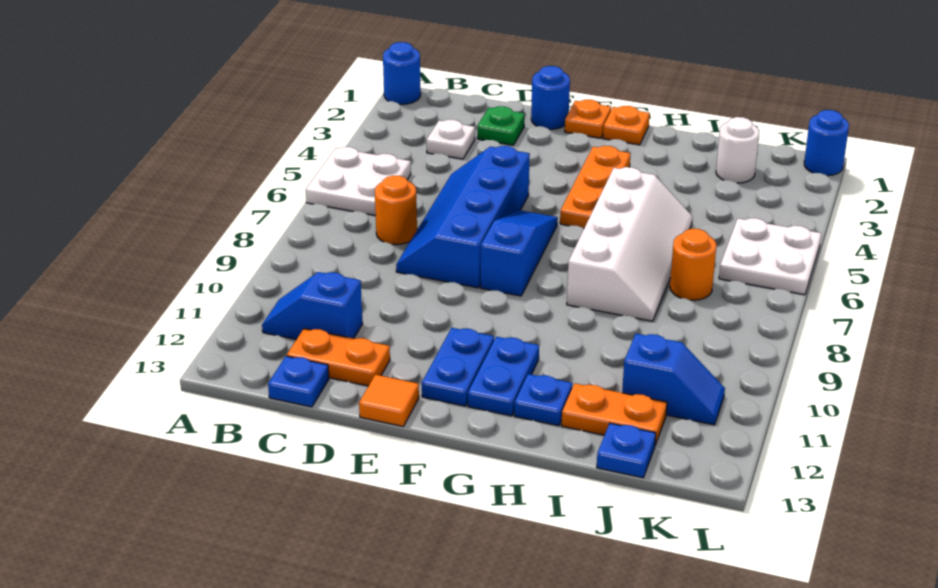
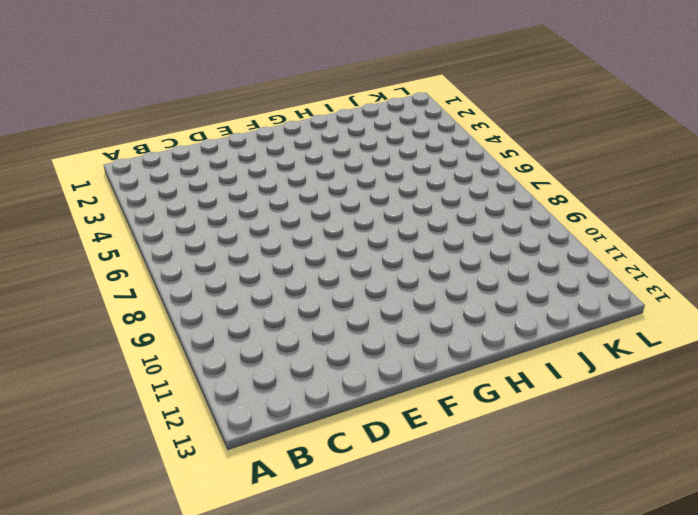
none -> blue round brick A1 level 1
none -> white plate A5:B6 level 1
none -> blue slope B11:C11 level 1 top C

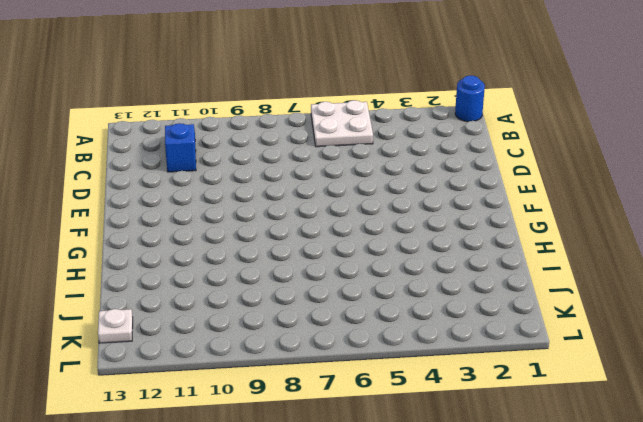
white plate K13 level 1 -> white plate C3 level 1
none -> orange round brick C7 level 1
none -> orange plate C12:D12 level 1
none -> blue plate C13 level 1

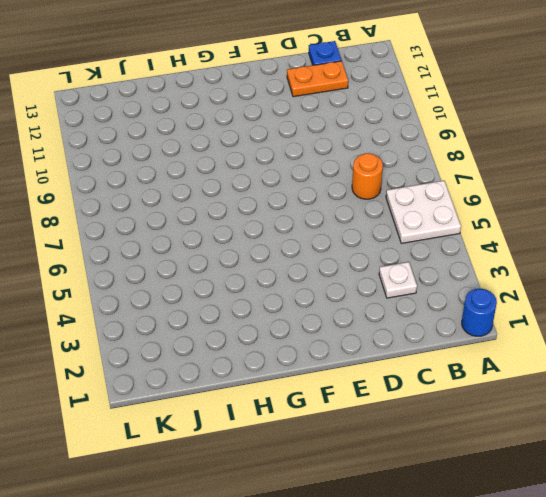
none -> blue slope B11:C11 level 1 top C
none -> green plate D2 level 1
none -> blue slope D5:E8 level 1 top E

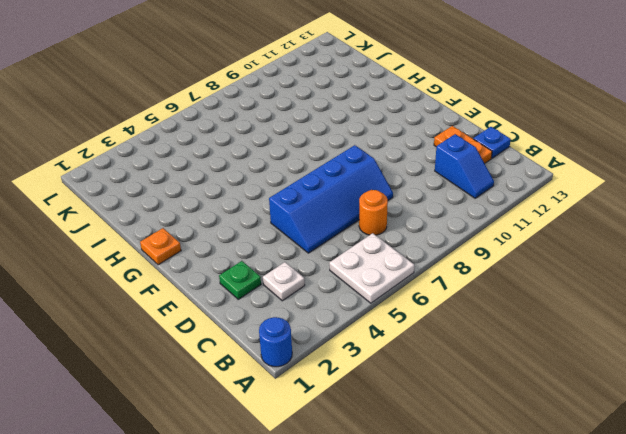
none -> blue round brick E1 level 1
none -> orange tile E13 level 1
none -> orange plate F1 level 1

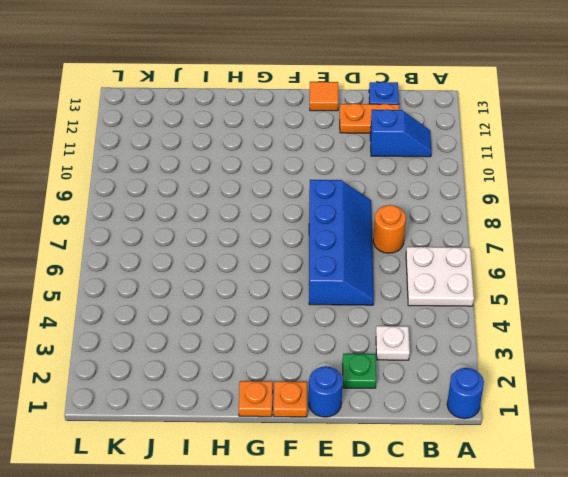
none -> blue slope F6:F8 level 1 top 8
none -> blue plate F11:F12 level 1
none -> orange plate G3:G5 level 1

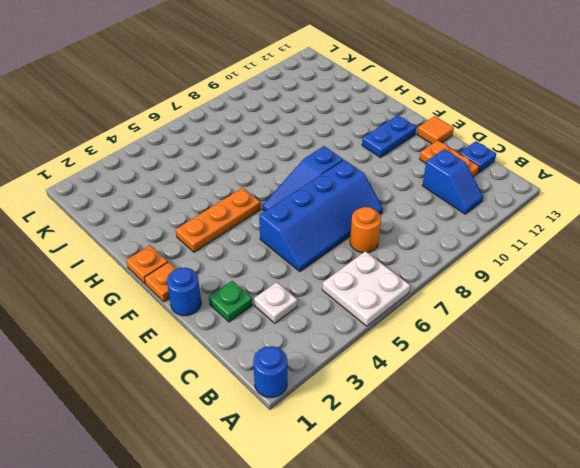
none -> blue plate G11:G12 level 1
none -> white slope H5:I8 level 1 top H
none -> blue plate H12 level 1

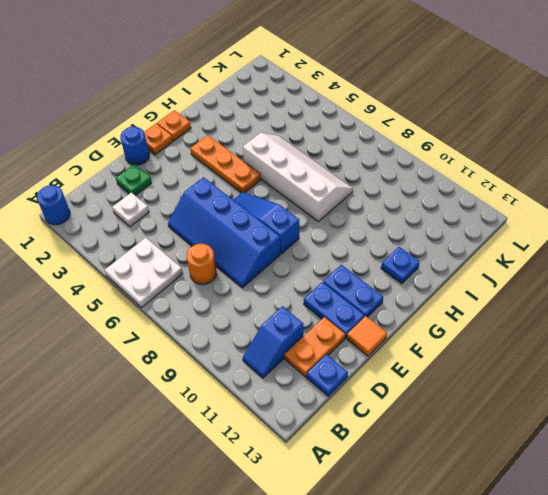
blue plate E11:E12 level 1 -> blue plate G11:G12 level 1
none -> orange plate I12:J12 level 1
none -> white round brick J2 level 1
none -> orange round brick J7 level 1

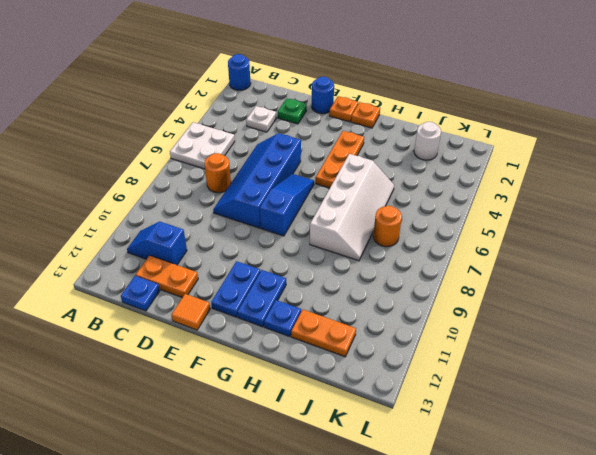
none -> blue slope J11:K11 level 1 top J
none -> blue plate J13 level 1
none -> white plate K5:L6 level 1

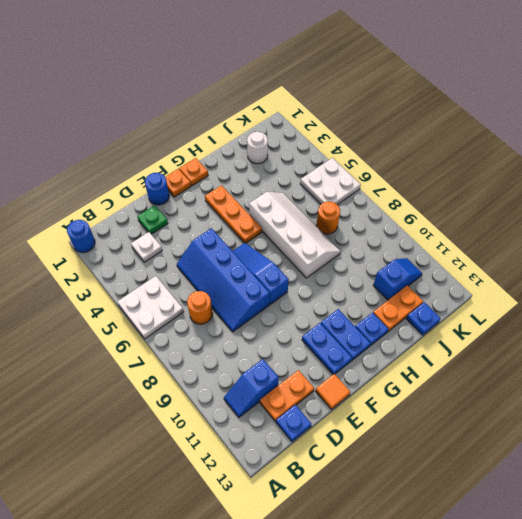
none -> blue round brick L1 level 1

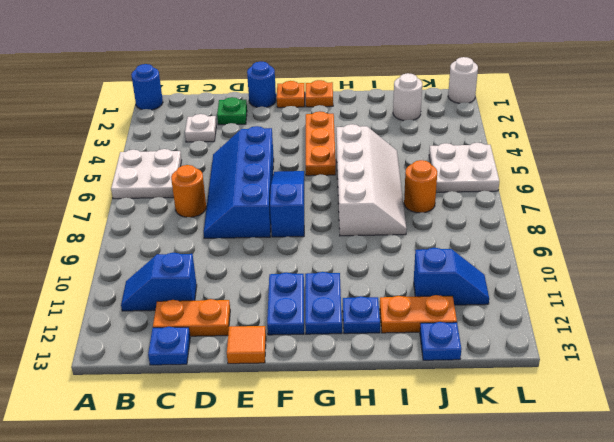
white round brick L1 level 1 -> blue round brick L1 level 1

